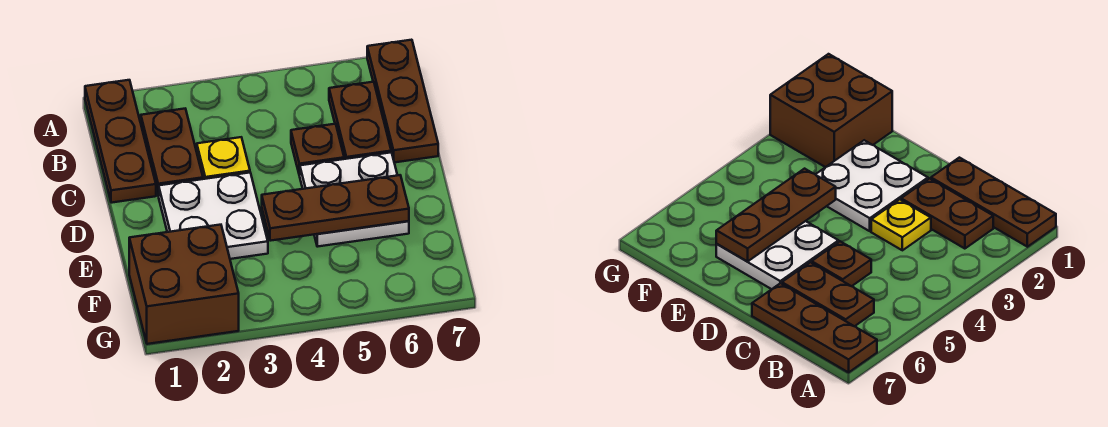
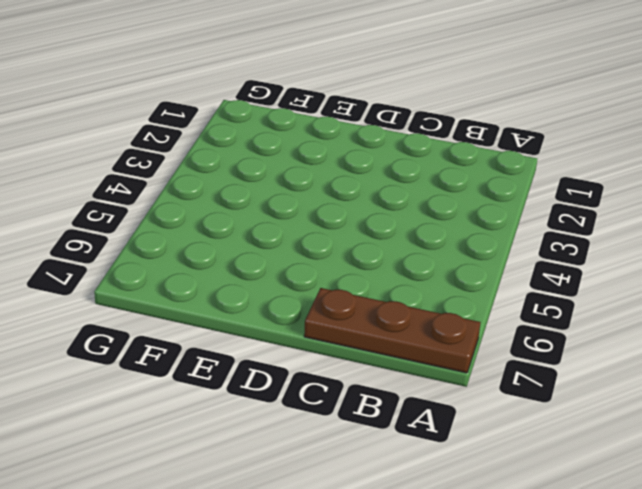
none -> brown plate A1:C1 level 1
none -> brown plate B2:C2 level 1

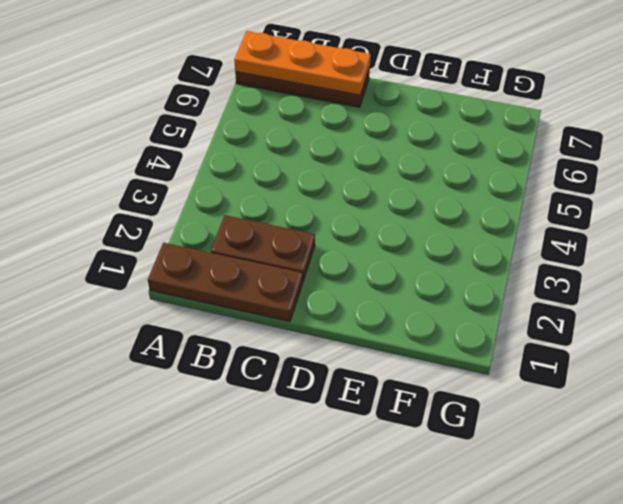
orange plate A7:C7 level 2 -> none
none -> brown plate B6:C6 level 1
none -> yellow plate C3 level 1

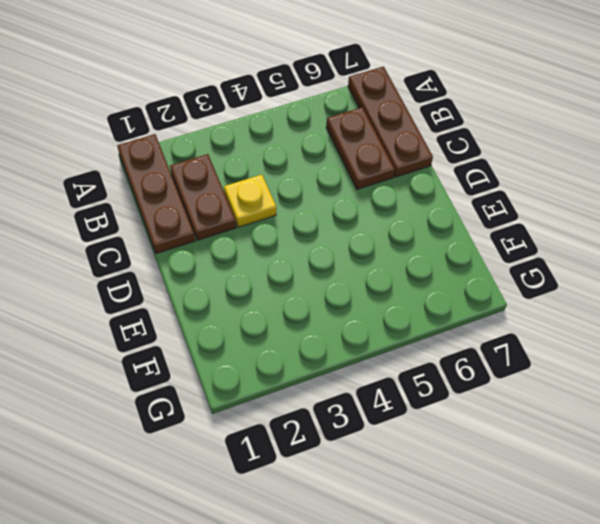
none -> brown plate C5 level 1
none -> white plate D2:E3 level 1

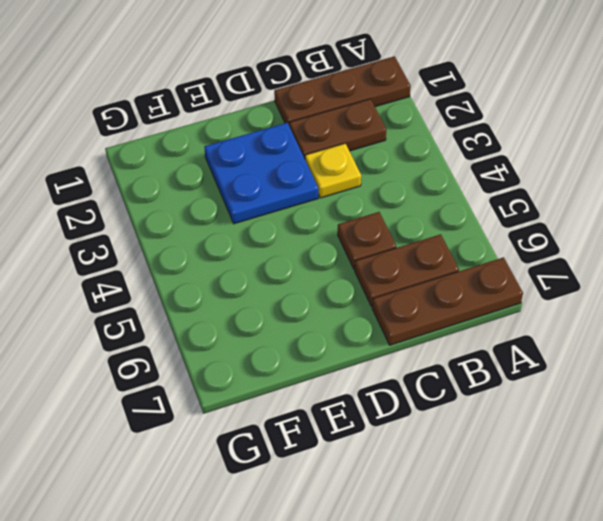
blue plate D2:E3 level 1 -> white plate D2:E3 level 1
none -> white plate D5:E6 level 1
none -> brown brick F1:G2 level 1

